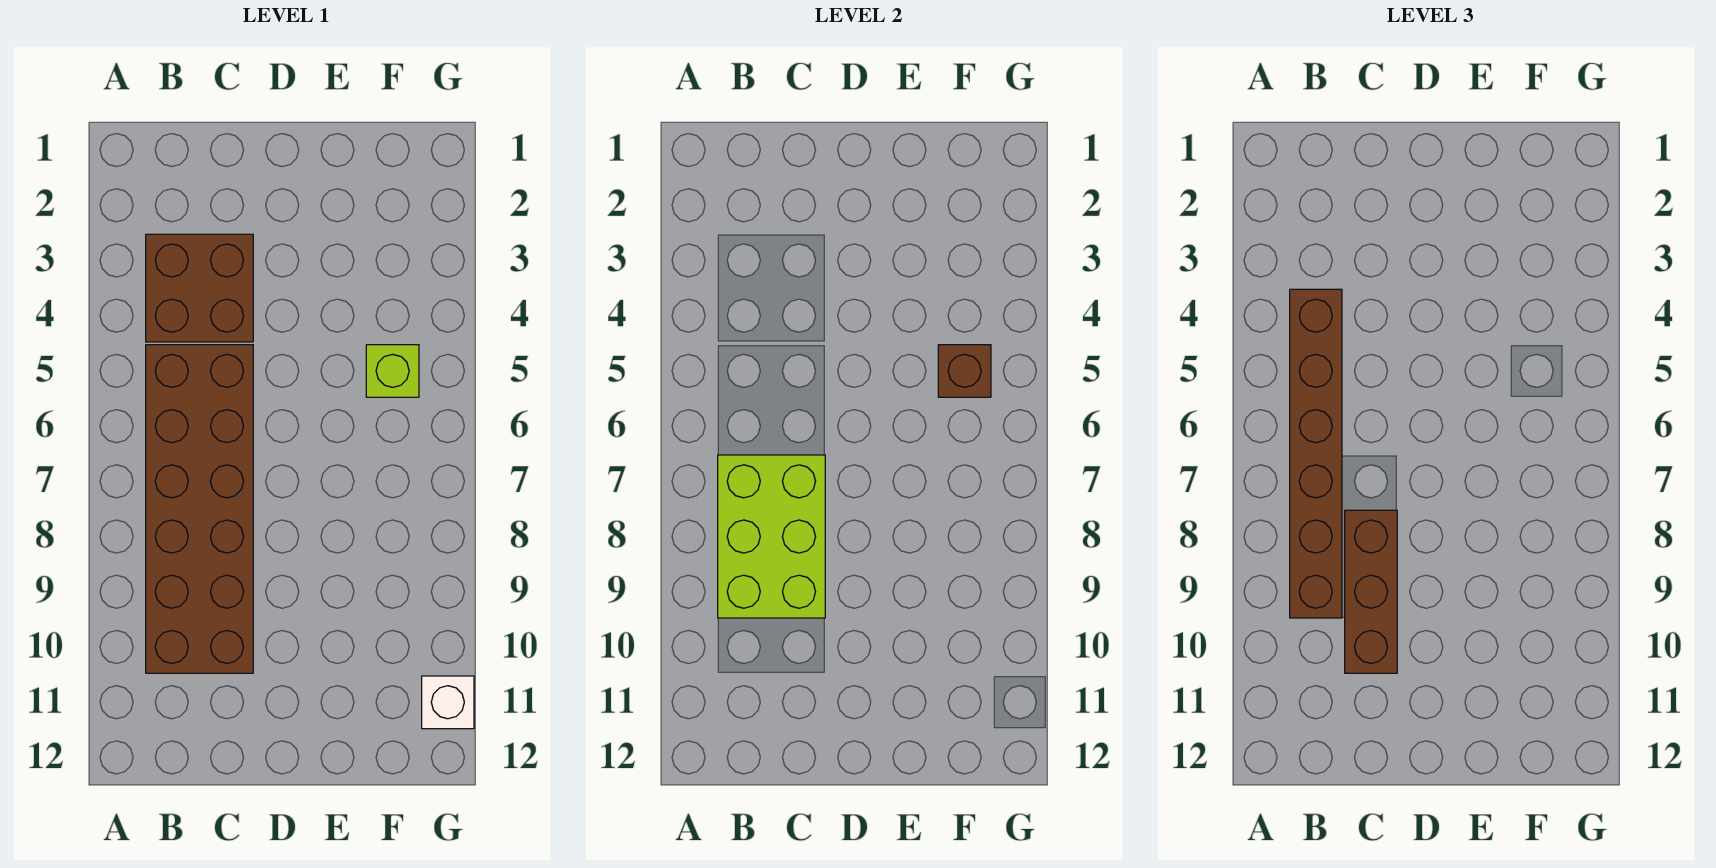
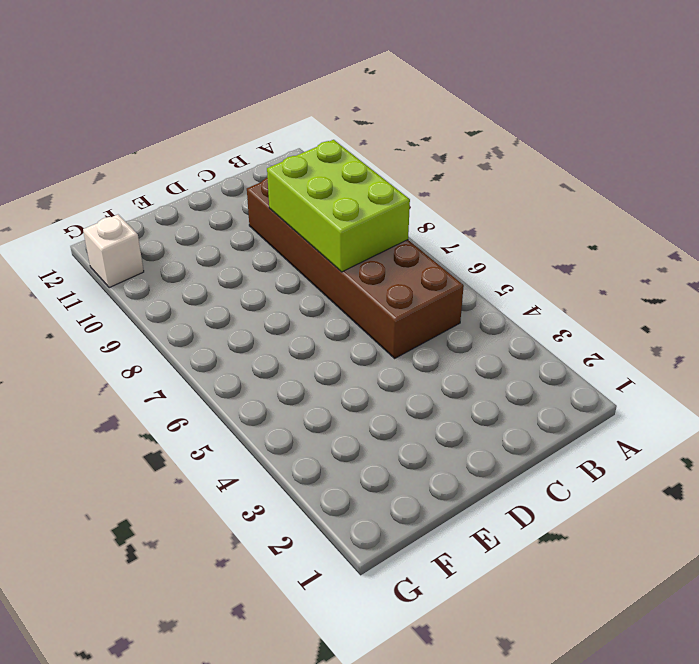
none -> brown brick B3:C4 level 1
none -> lime brick F5 level 1

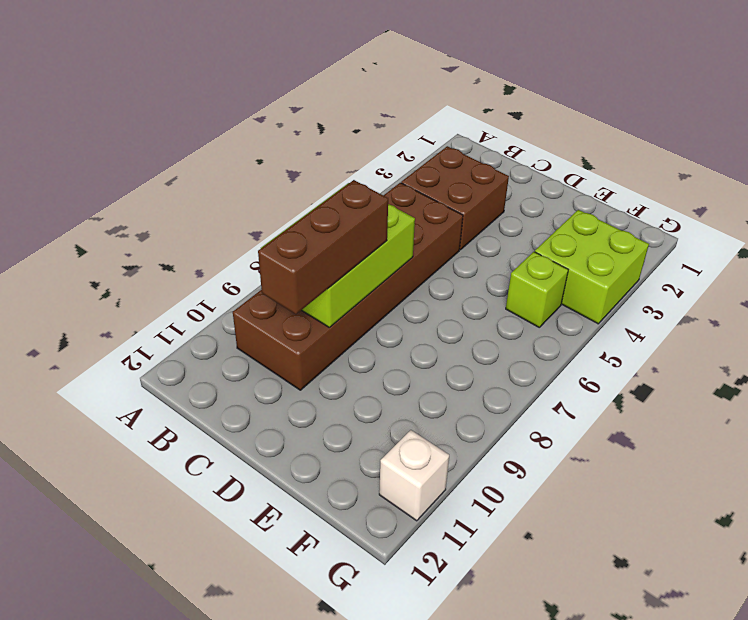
lime brick F3:G4 level 1 -> none
none -> brown brick F5 level 2
none -> brown brick B4:B9 level 3

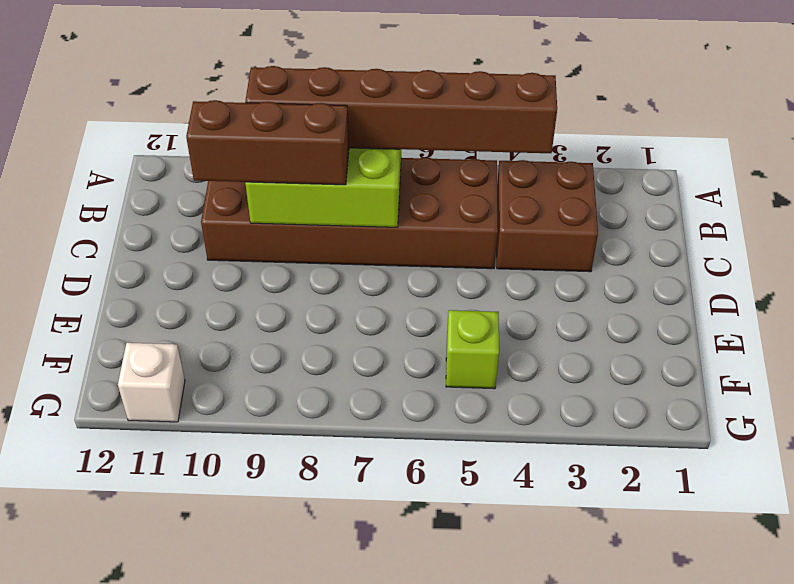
none -> brown brick F5 level 2

